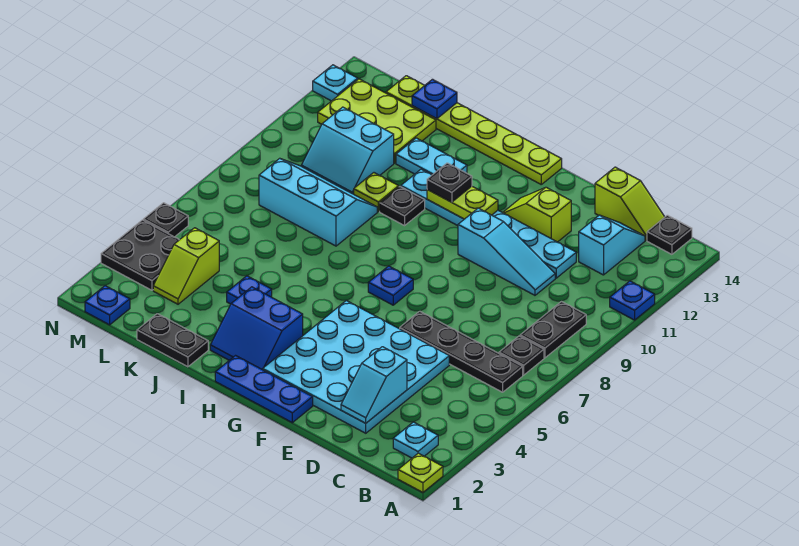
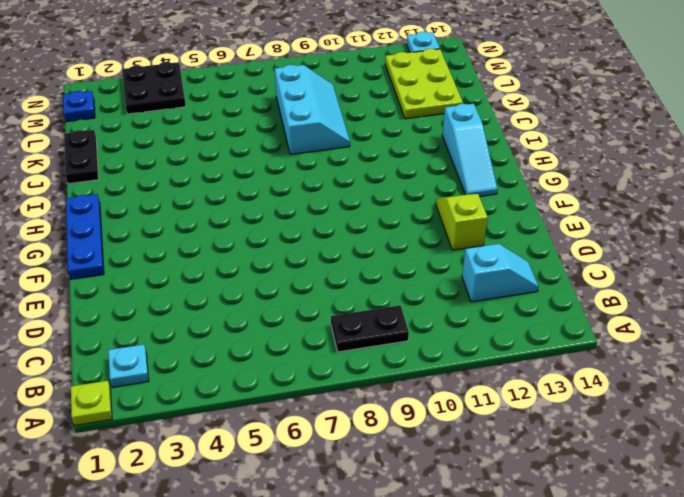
cyan slope G13:I13 level 1 top I -> cyan slope D10:F10 level 1 top F
none -> blue plate A11 level 1
none -> black plate B6:E6 level 1
none -> black plate B7 level 1
none -> black plate B14 level 1

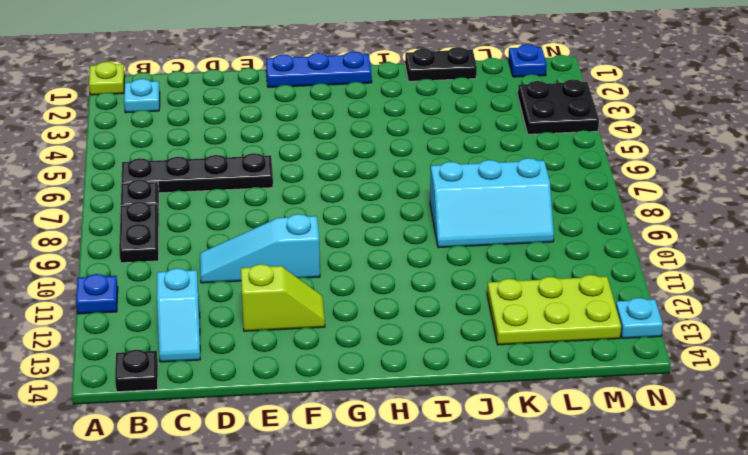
none -> lime slope C14:D14 level 1 top D
none -> cyan plate D2:G5 level 1
none -> cyan plate D11:I11 level 1
none -> blue plate G7 level 1

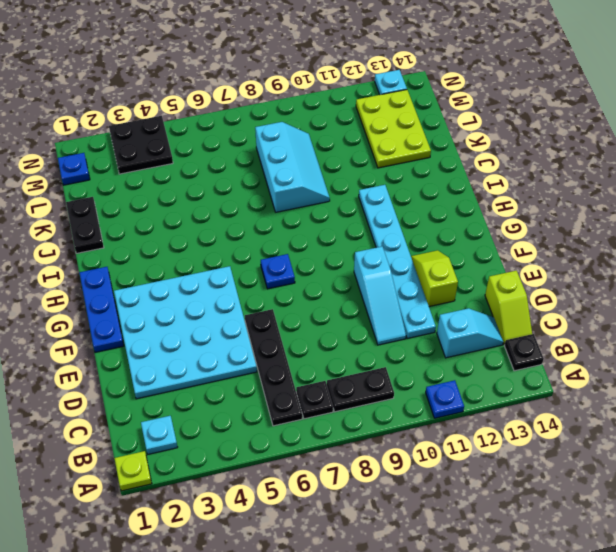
none -> lime plate G14:L14 level 1
none -> blue slope H2:I3 level 1 top 3
none -> black plate I10 level 1
none -> cyan plate I12:J12 level 1

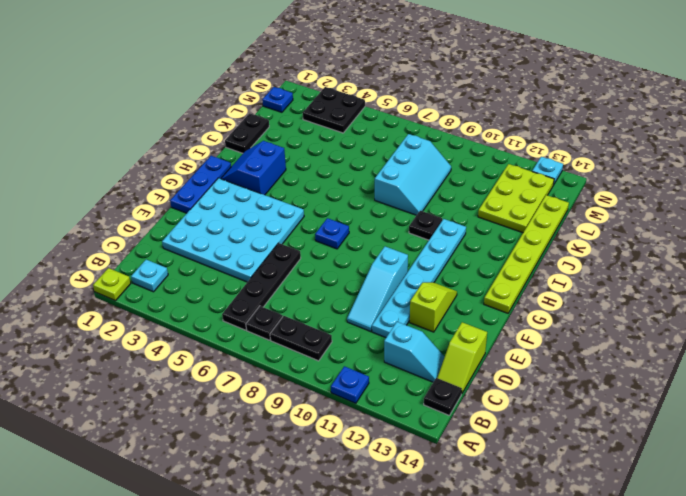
none -> cyan plate I12:J12 level 1
none -> blue plate J4 level 1
none -> lime plate J10 level 1
none -> cyan slope K10:L11 level 1 top 11

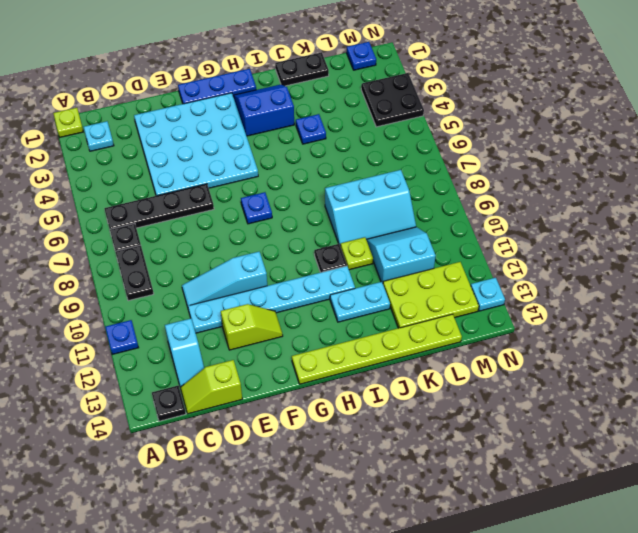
none -> lime slope L3:L4 level 1 top 4
none -> black plate N5 level 1
none -> cyan slope D2:D3 level 2 top 3
none -> lime plate G11:H11 level 2

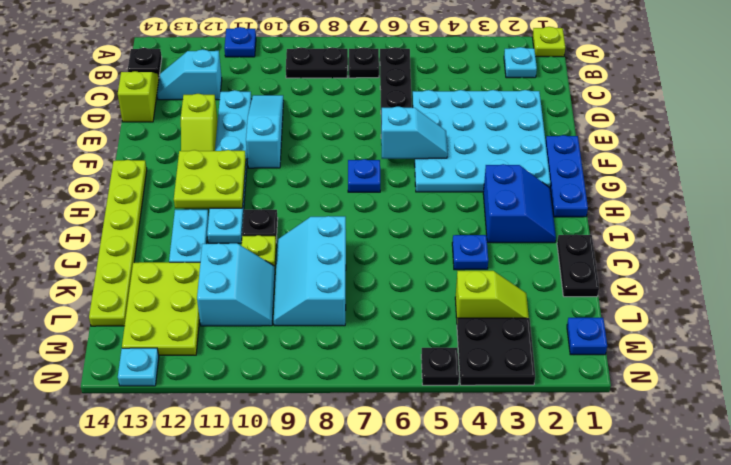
cyan slope F5:F6 level 2 top 6 -> cyan slope D2:D3 level 2 top 3
lime plate G11:H12 level 2 -> lime plate G11:H11 level 2
none -> blue plate K14 level 2
none -> black plate H11 level 3

